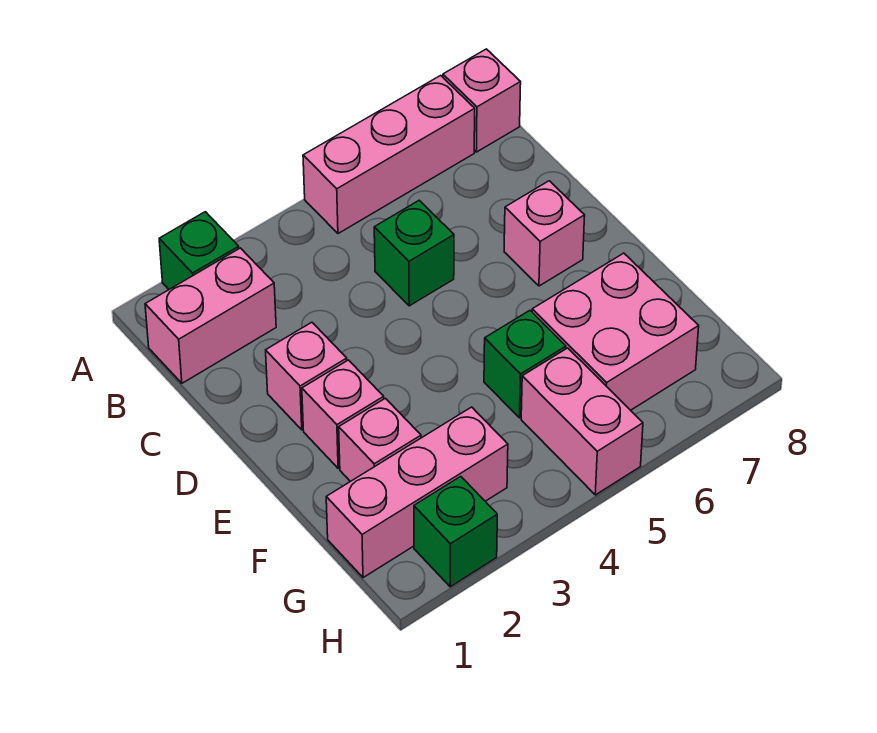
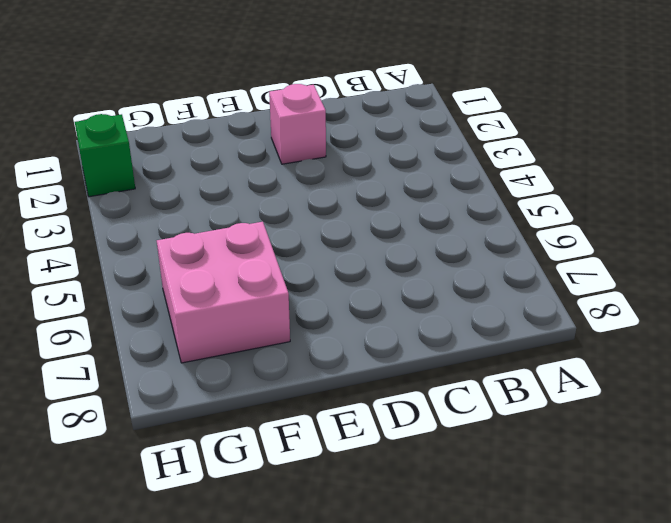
none -> green brick A2 level 1
none -> pink brick A5:A7 level 1
none -> pink brick A8 level 1

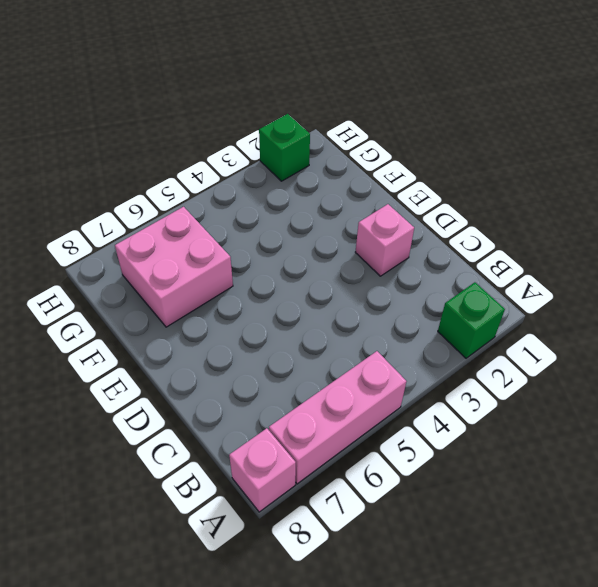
none -> pink brick B1:B2 level 1
none -> green brick C5 level 1
none -> pink brick D7 level 1

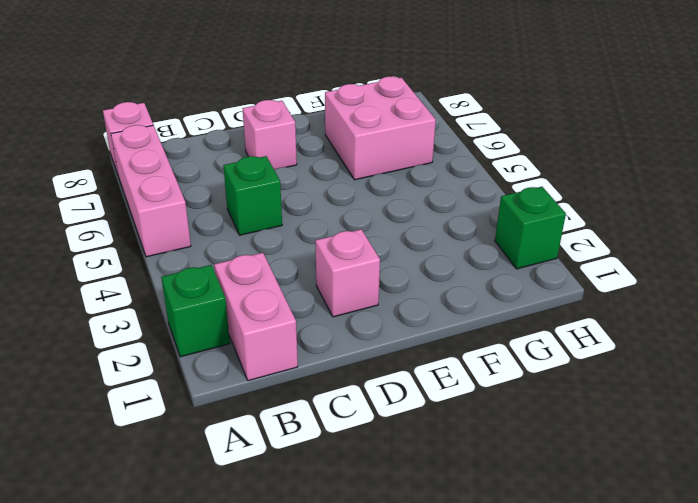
none -> pink brick E2 level 1
none -> pink brick F2 level 1
none -> green brick F5 level 1

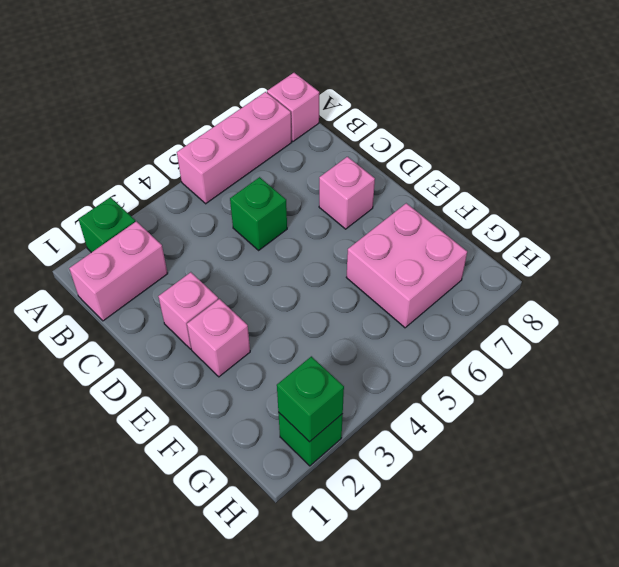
green brick H2 level 2 -> green brick F5 level 1
none -> pink brick F2 level 1
none -> pink brick G1:G3 level 1
none -> pink brick G5:H5 level 1

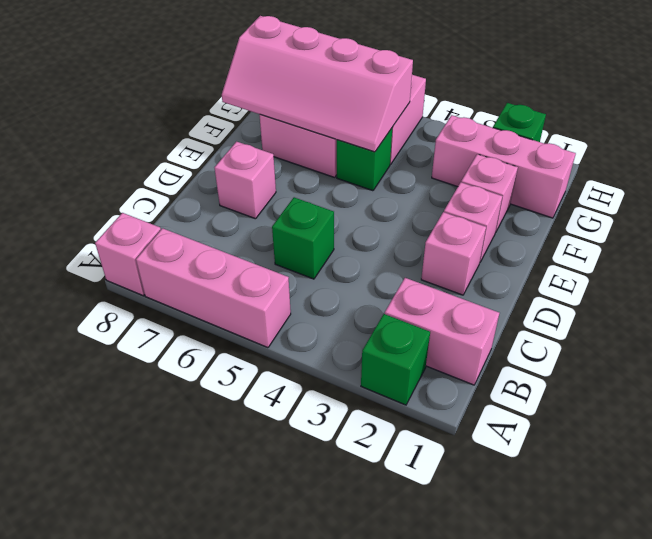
pink slope F5:G8 level 2 top G -> none

